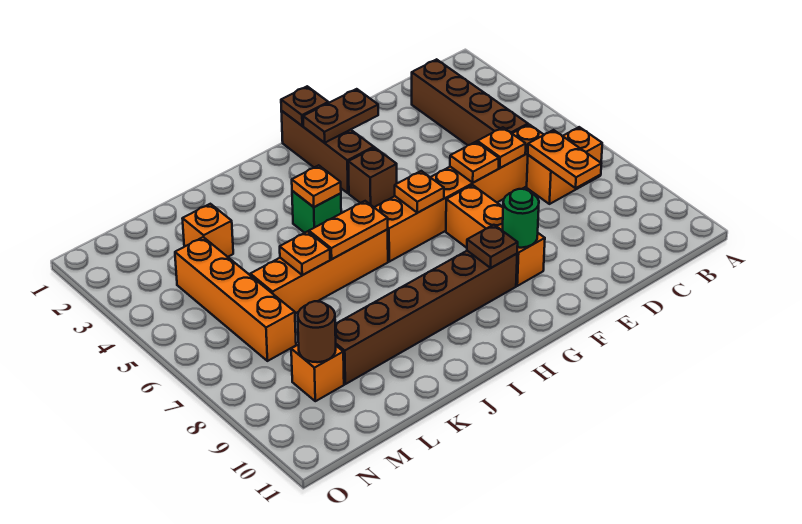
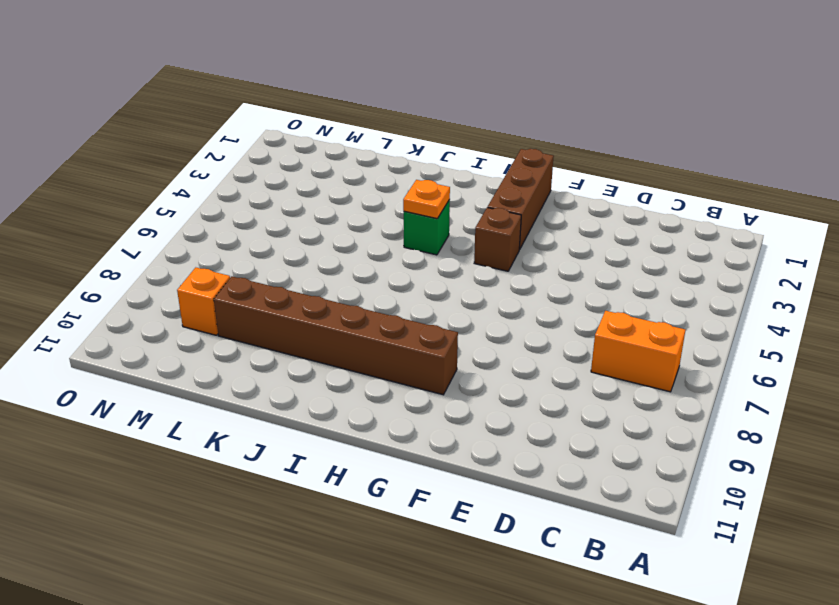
none -> brown brick C2:C5 level 1
none -> orange brick C6:H6 level 1
none -> orange brick F7:F9 level 1

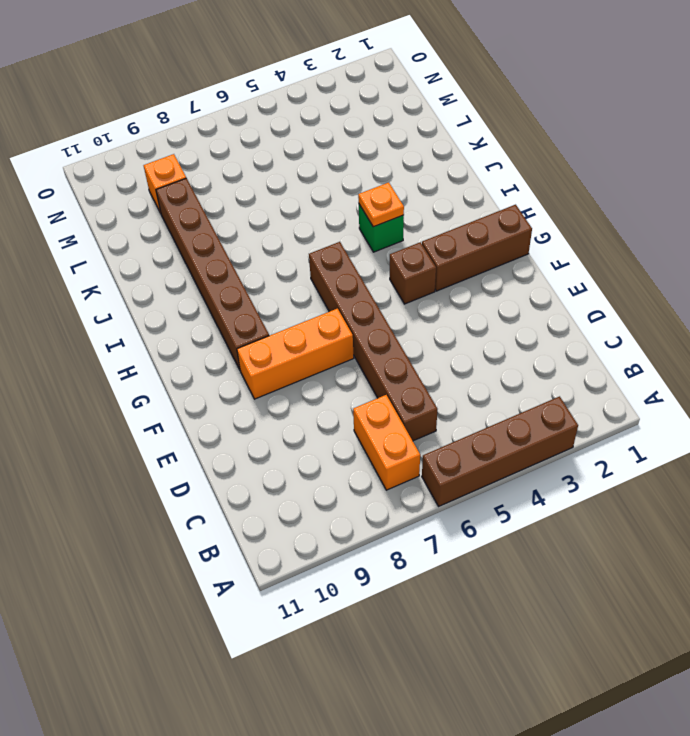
brown brick A3:A6 level 1 -> brown brick C2:C5 level 1
brown brick C6:H6 level 1 -> orange brick C6:H6 level 1
none -> orange brick I6:L6 level 1
none -> orange brick L3 level 1
none -> orange brick M4:M7 level 1

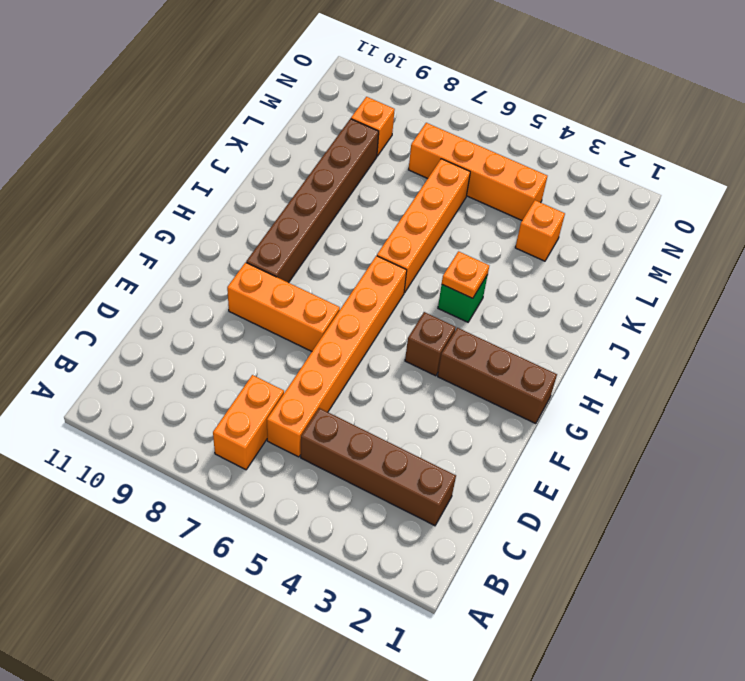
none -> orange plate C7:C8 level 2
none -> orange plate D6 level 2
none -> orange plate E6 level 2

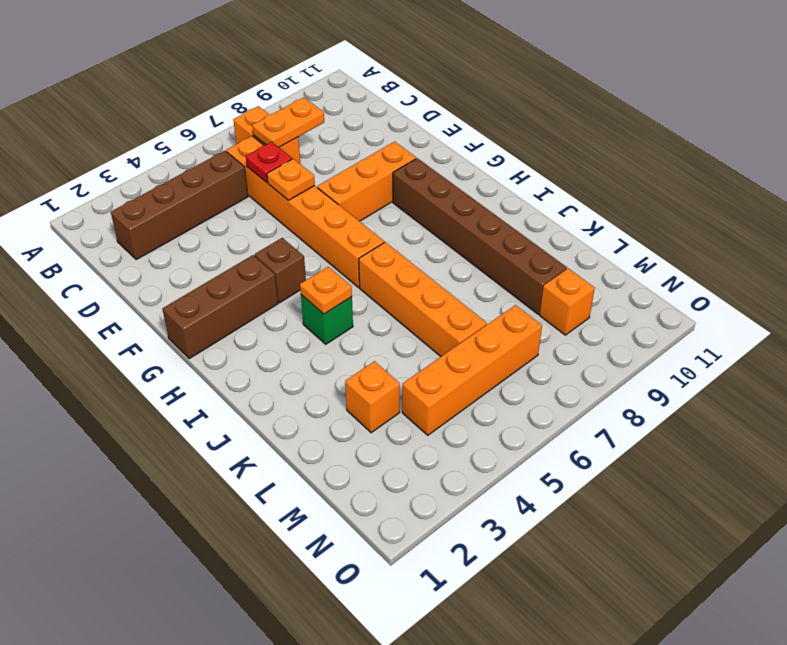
red plate D6 level 2 -> orange plate D6 level 2
none -> brown plate F2:G2 level 2
none -> green round brick F9 level 2
none -> brown plate G1 level 2

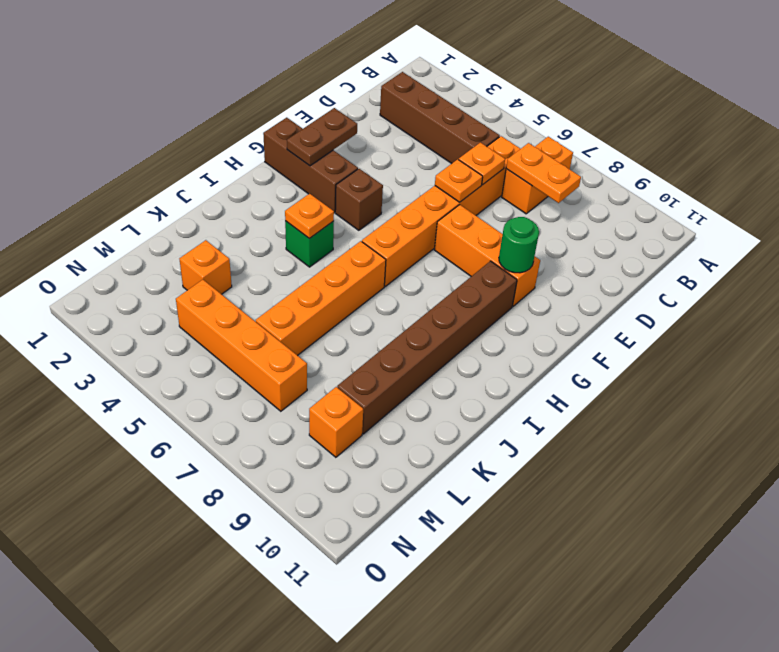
none -> brown plate G1 level 2
none -> orange plate G6 level 2
none -> brown plate G9 level 2

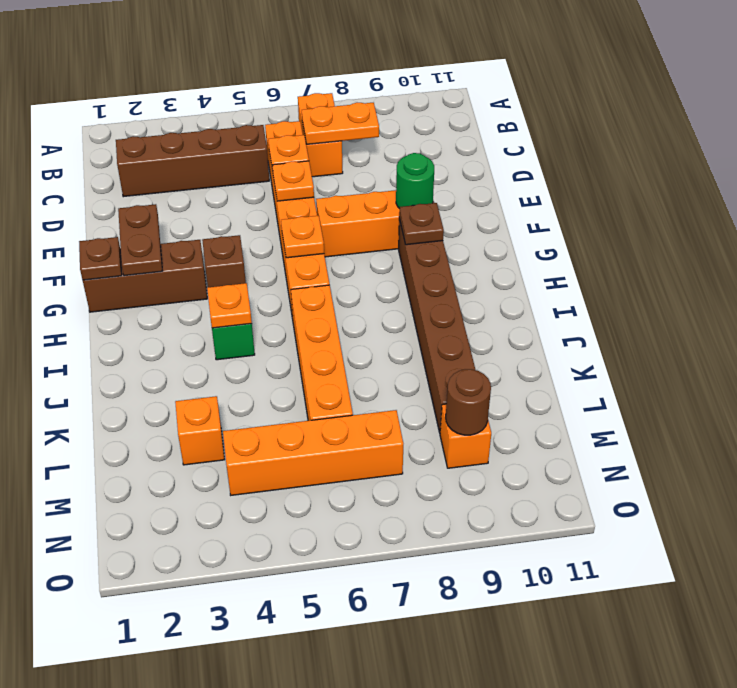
none -> orange plate I6:J6 level 2
none -> orange plate K6 level 2

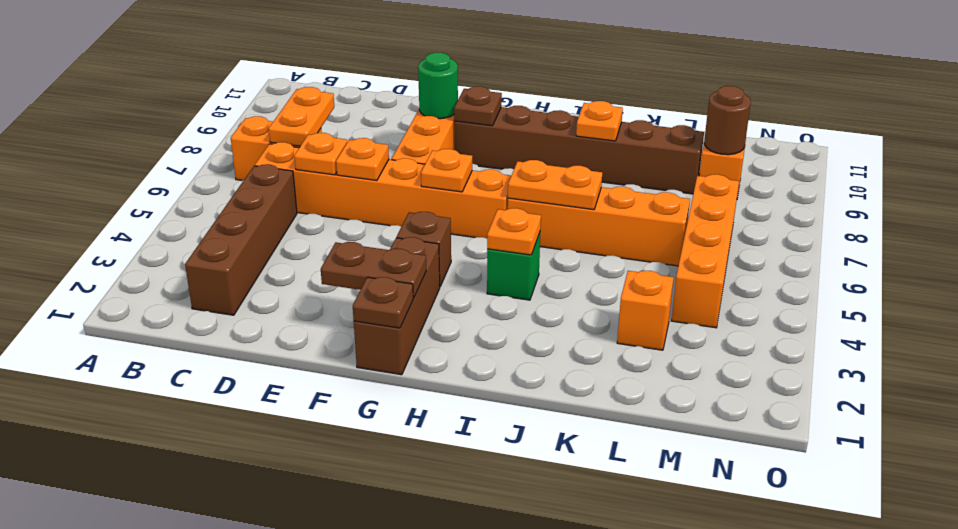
orange plate J9 level 2 -> orange plate K6 level 2

